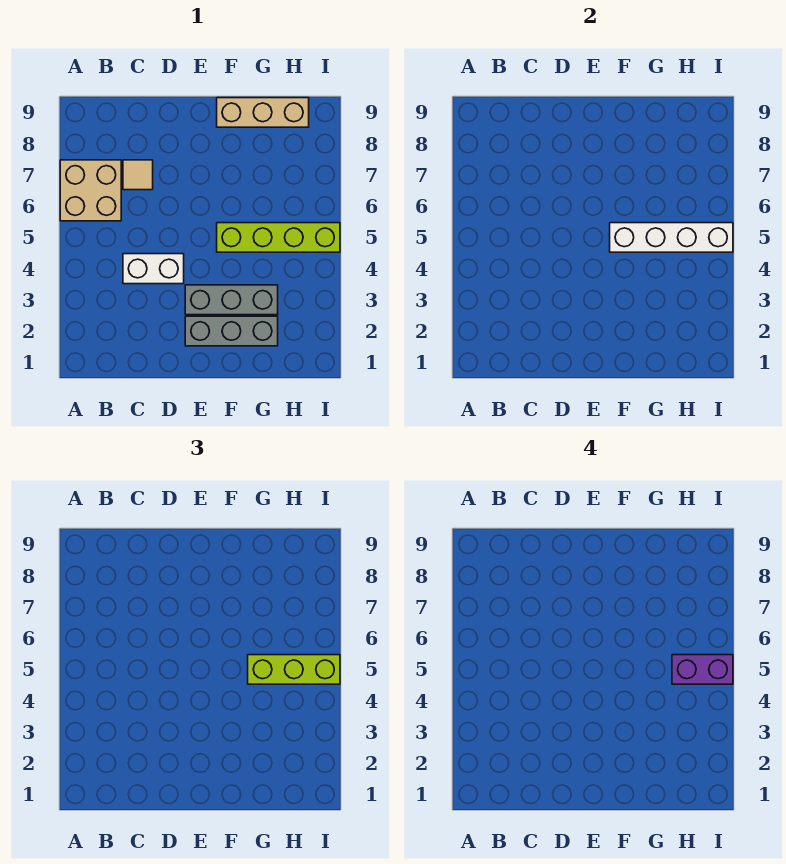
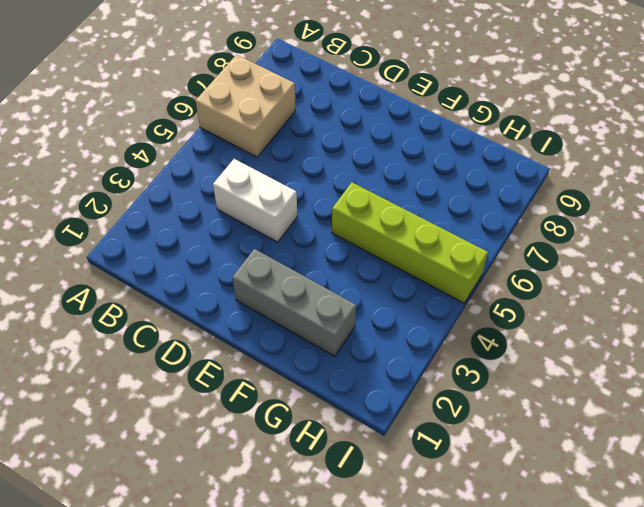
none -> tan tile C7 level 1
none -> grey brick E3:G3 level 1

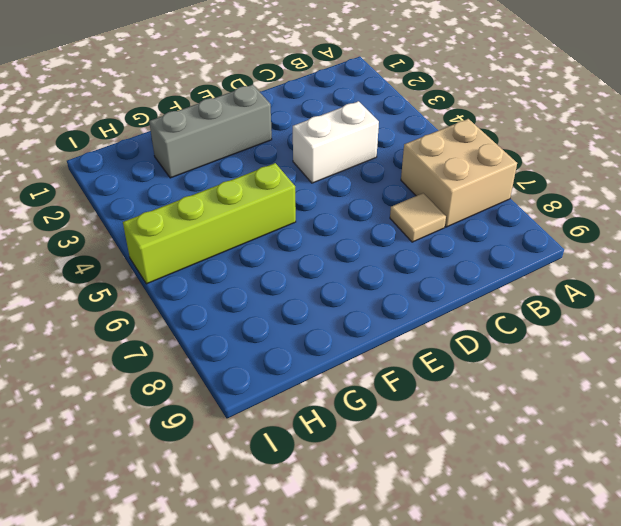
none -> grey brick E3:G3 level 1
none -> tan brick F9:H9 level 1

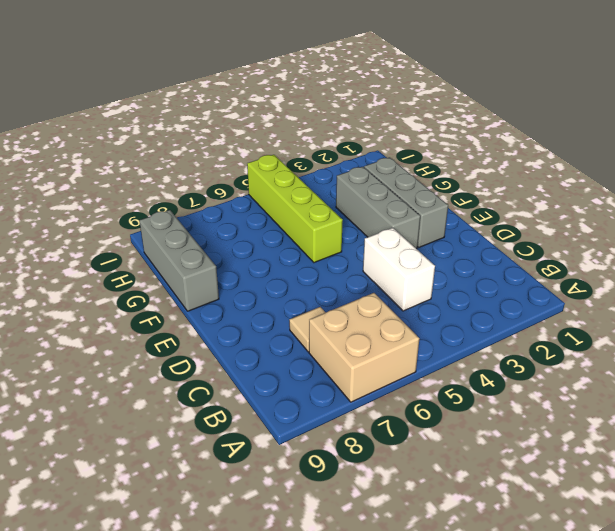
grey brick F9:H9 level 1 -> tan brick F9:H9 level 1
none -> white brick F5:I5 level 2
none -> lime brick G5:I5 level 3

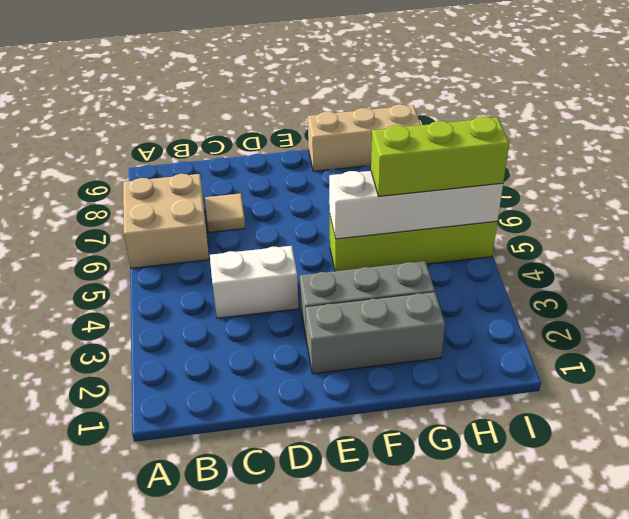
none -> purple brick H5:I5 level 4

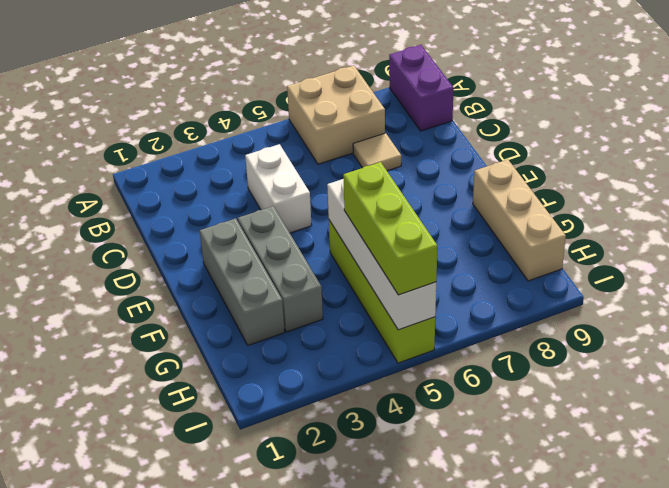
purple brick A9:B9 level 1 -> purple brick H5:I5 level 4

